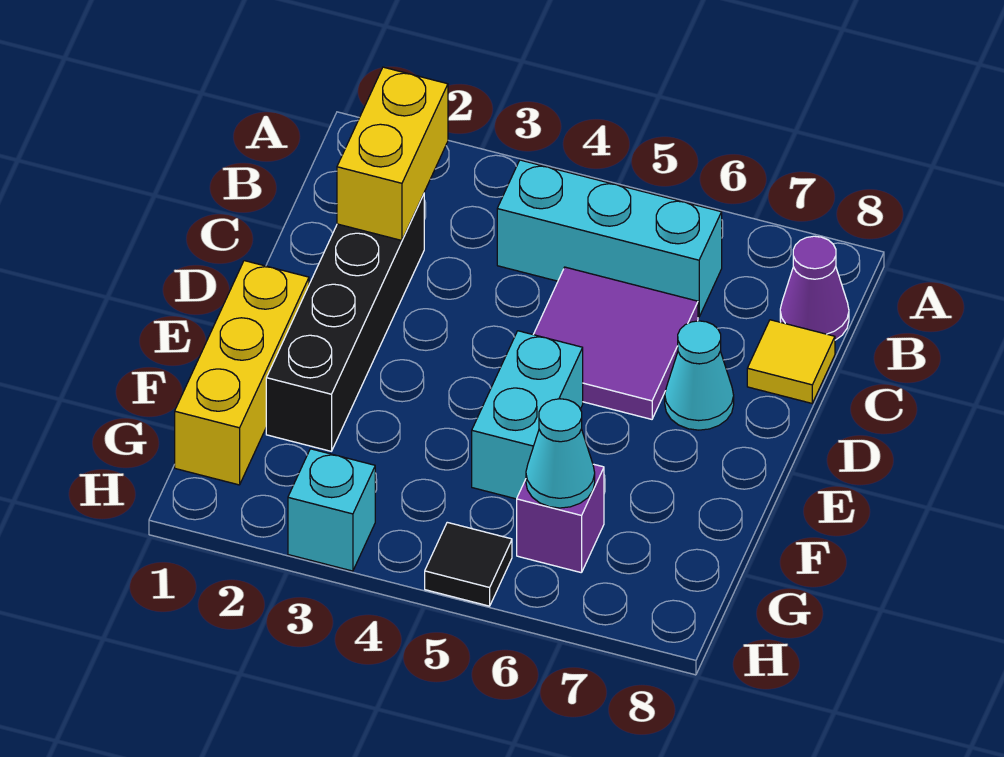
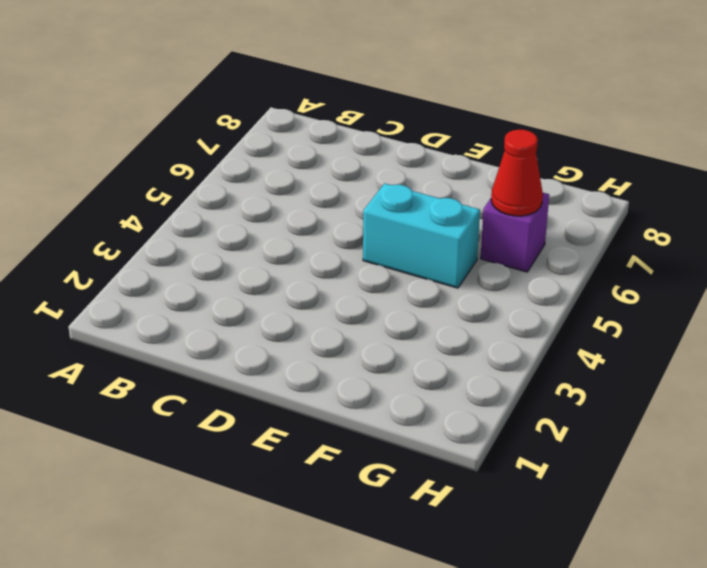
red cone G6 level 2 -> cyan cone G6 level 2
none -> cyan brick B4:B6 level 1
none -> purple cone B8 level 1
none -> black brick C2:F2 level 1

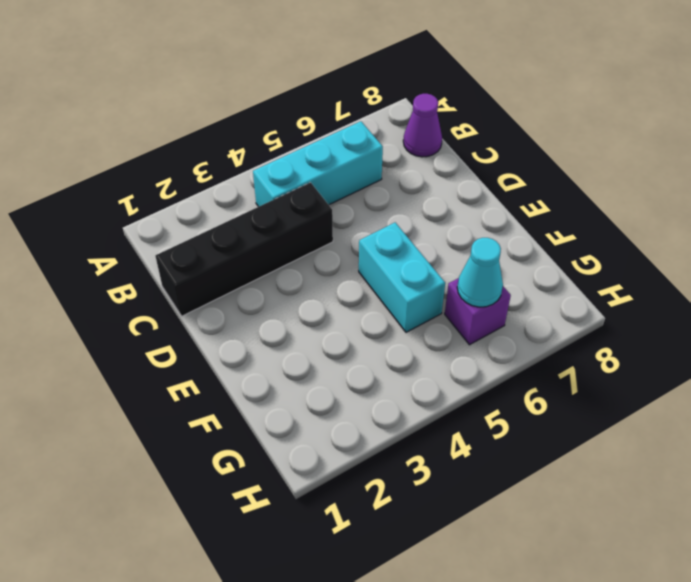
black brick C1:C4 level 1 -> black brick C2:F2 level 1
none -> purple tile C5:D6 level 1
none -> yellow tile C8 level 1
none -> cyan cone D7 level 1

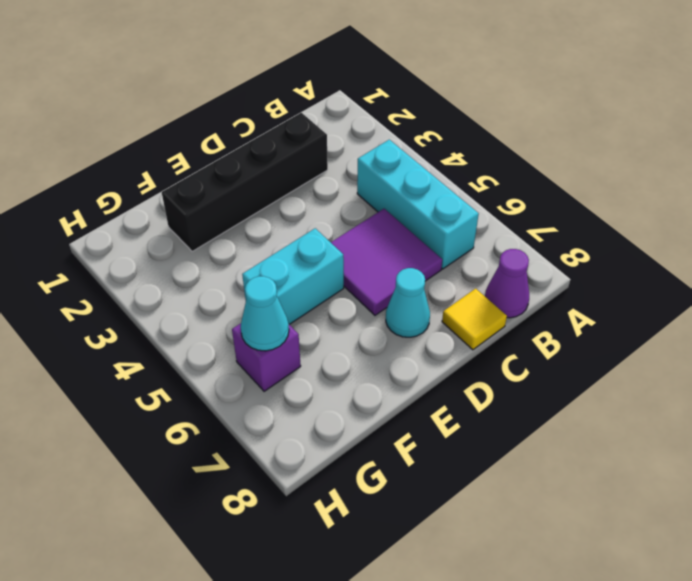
none -> yellow brick E1:G1 level 1
none -> cyan brick H3 level 1
none -> black tile H5 level 1

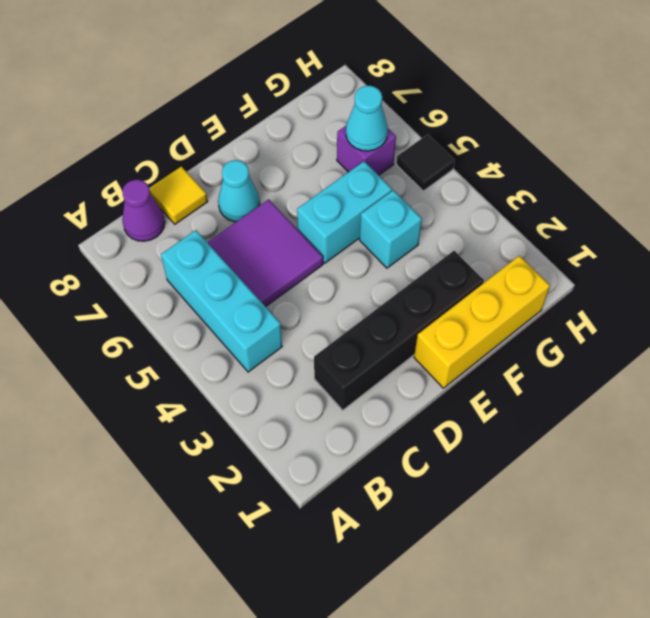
cyan brick F4 level 1 -> cyan brick H3 level 1
none -> yellow brick B2:C2 level 2

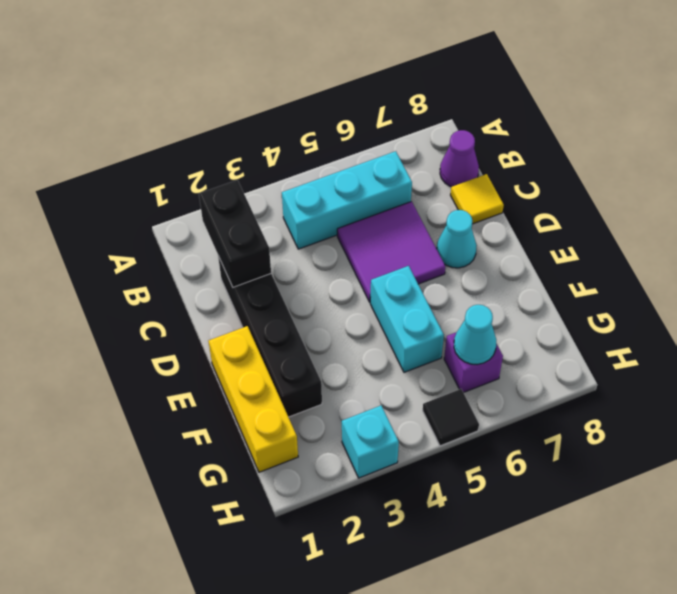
black brick B2:C2 level 2 -> yellow brick B2:C2 level 2

